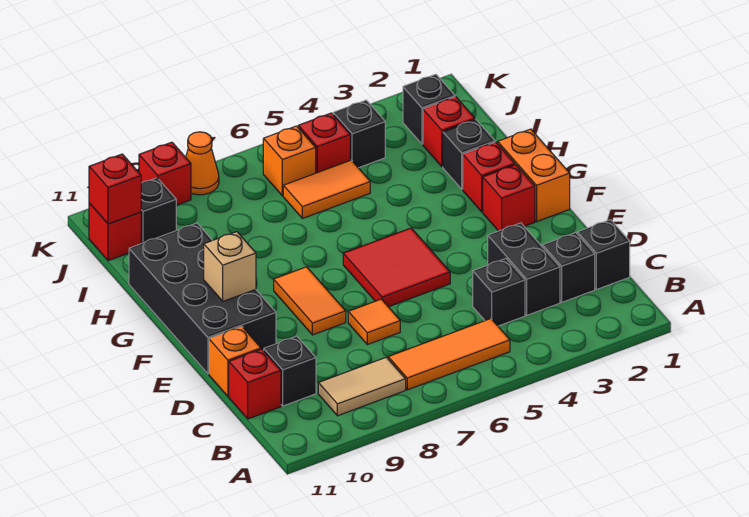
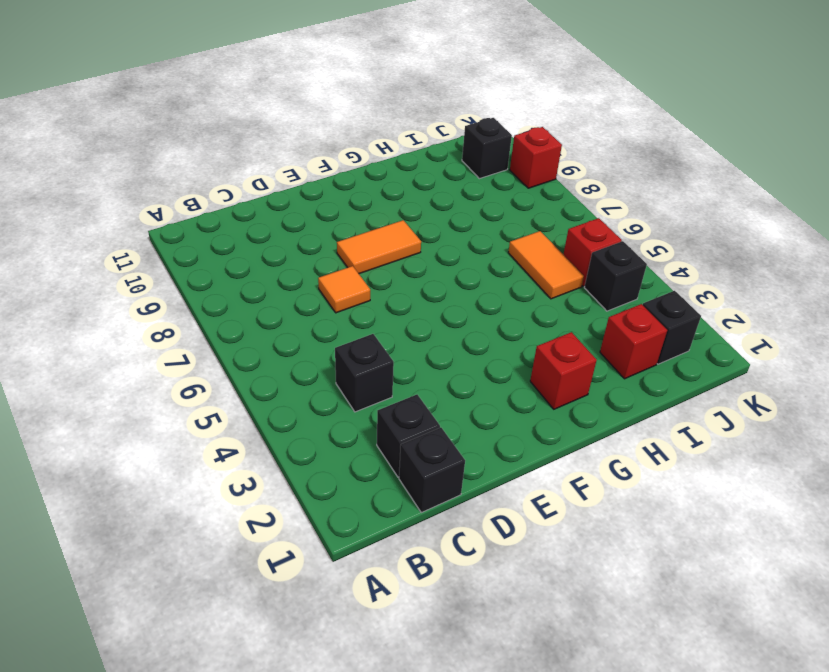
none -> orange tile B5:B7 level 1
none -> tan tile B8:B9 level 1
none -> black brick C3:D3 level 1

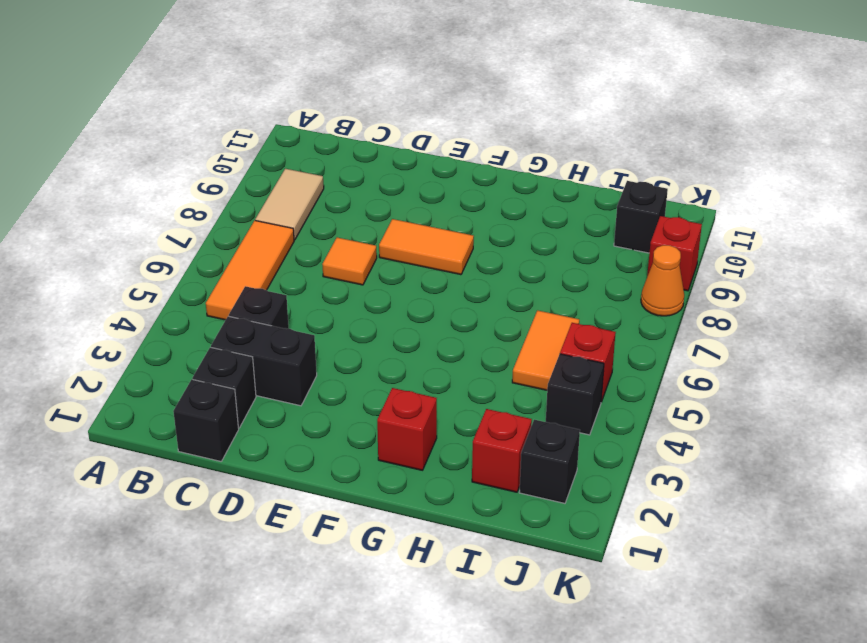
none -> black brick C10 level 1
none -> red brick C11 level 1
none -> orange brick D11 level 1

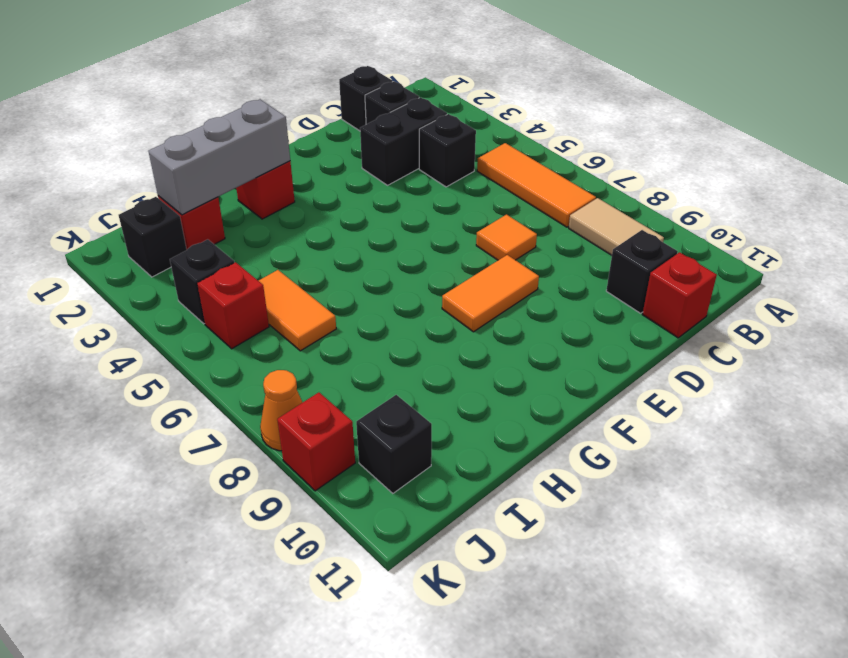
grey brick G2:I2 level 2 -> none
none -> orange brick D11 level 1
none -> red tile E5:F6 level 1
none -> black brick E10:H11 level 1

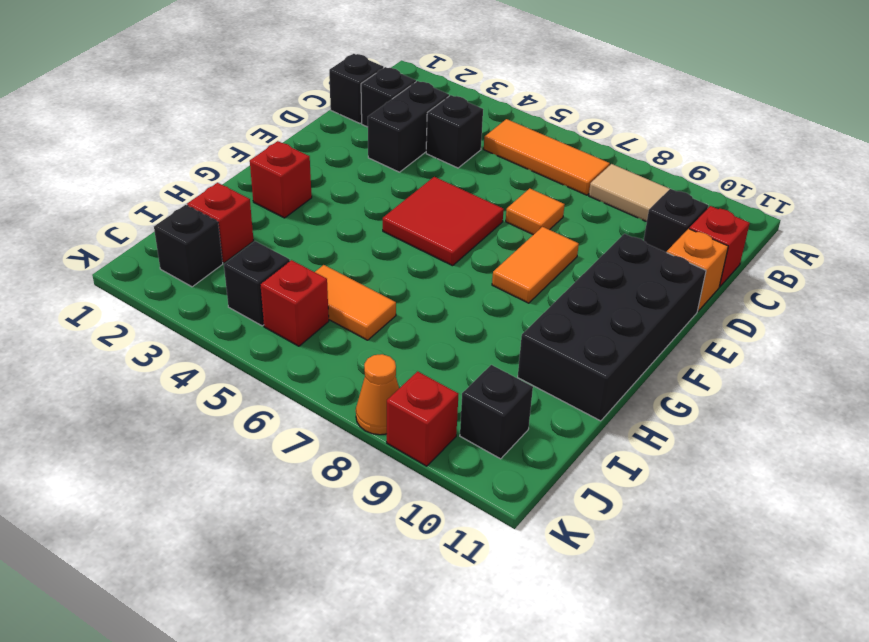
none -> orange brick F1:G1 level 1
none -> red brick F2 level 1
none -> black brick H2 level 1

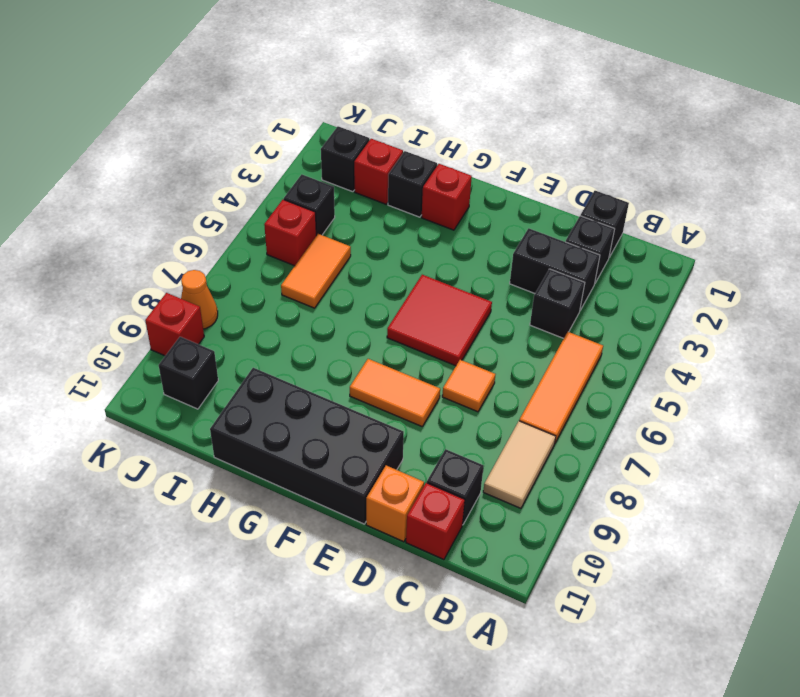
none -> orange brick F1:G1 level 1
none -> red brick F2 level 1
none -> orange brick J6 level 1

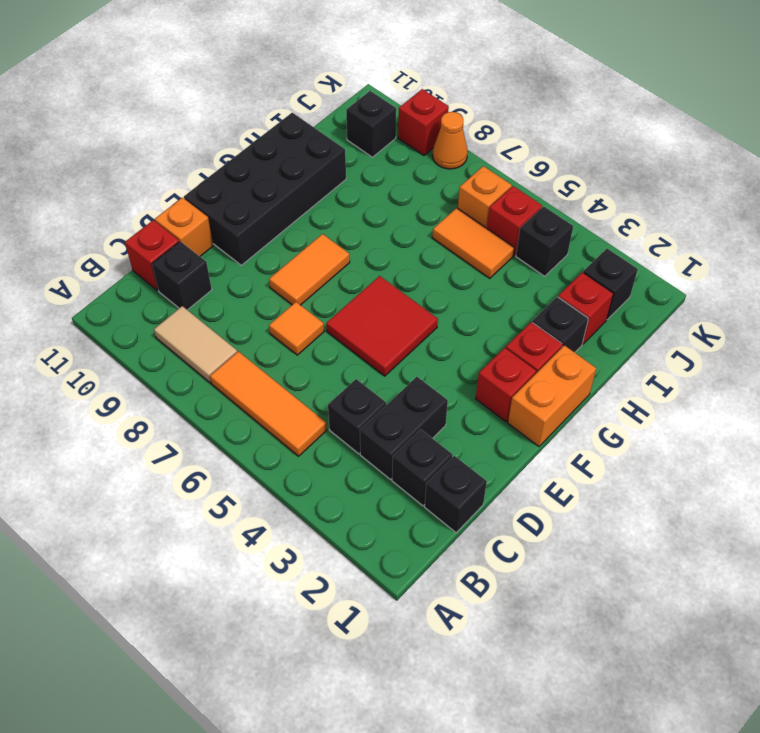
none -> red brick J11 level 1
none -> tan brick F10 level 2
none -> red brick J11 level 2

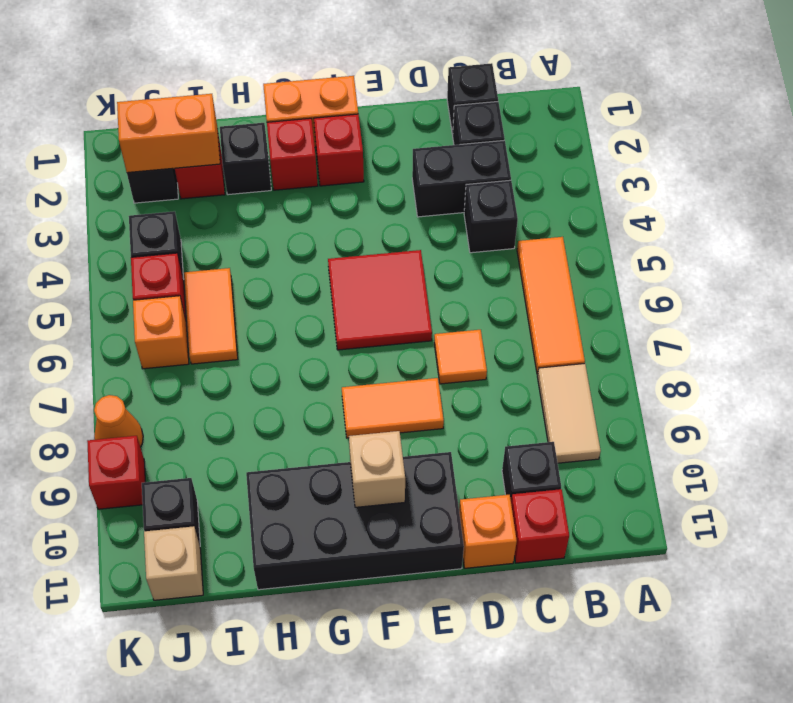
orange brick I2:J2 level 2 -> none
tan brick J11 level 1 -> red brick J11 level 1
none -> red brick J11 level 2

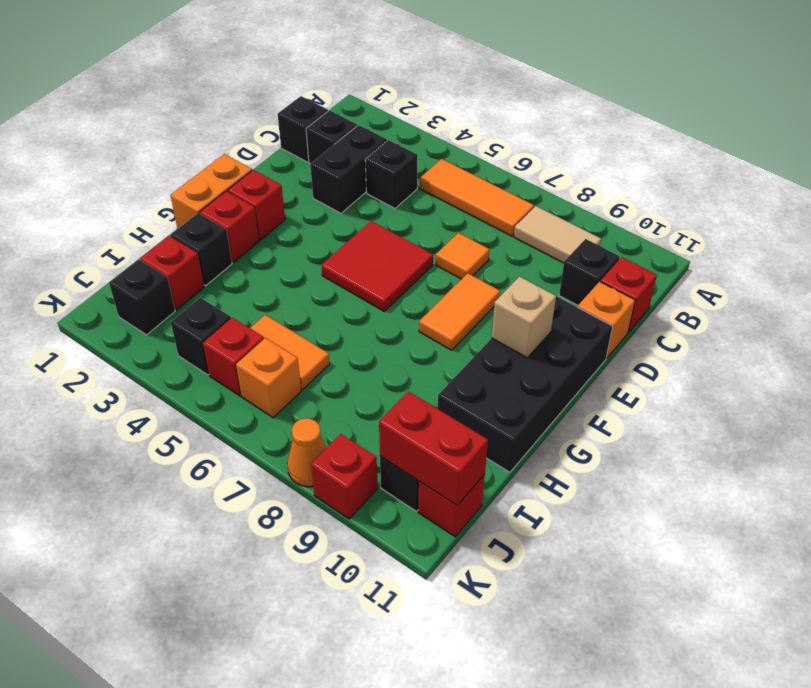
red brick J10:J11 level 2 -> red brick J11 level 2

